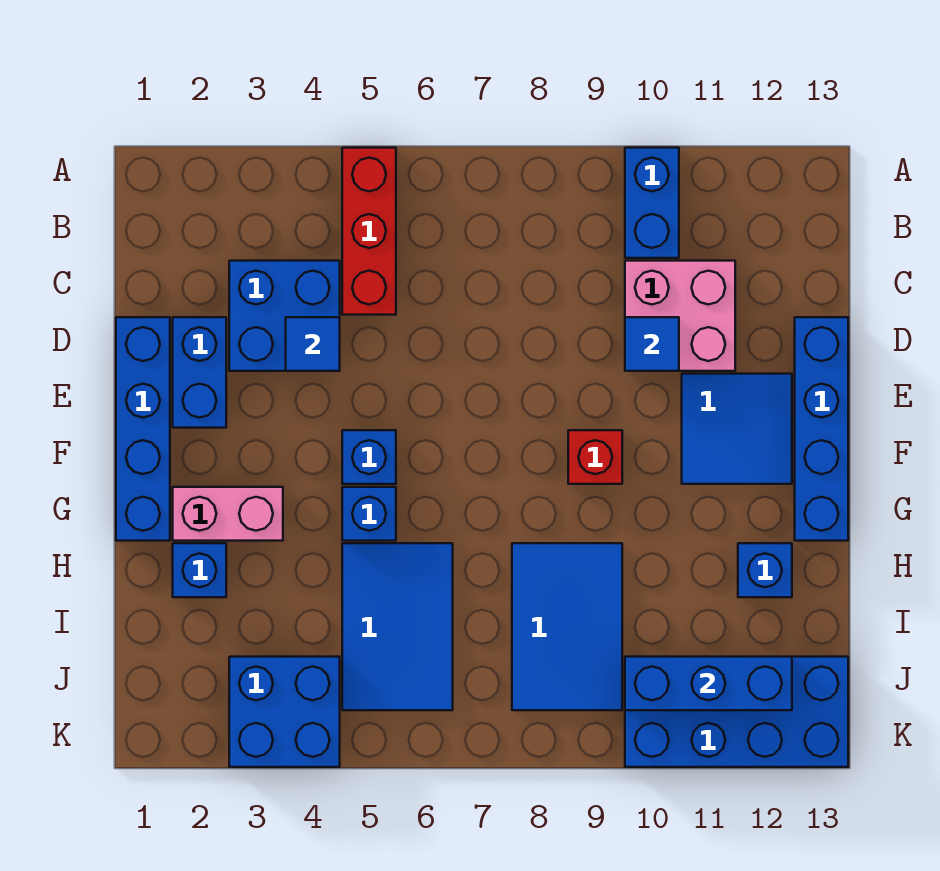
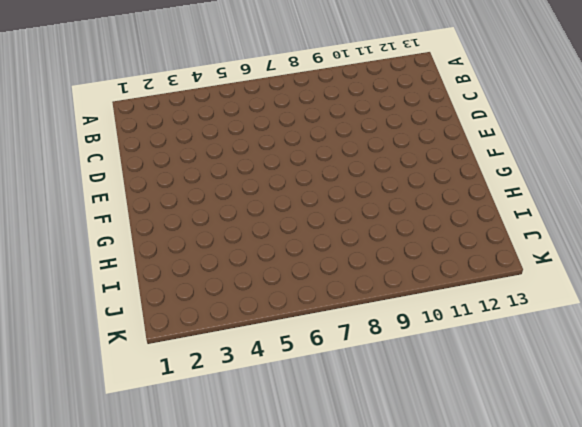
none -> red brick A5:C5 level 1
none -> blue brick A10:B10 level 1
none -> blue brick C3:D4 level 1

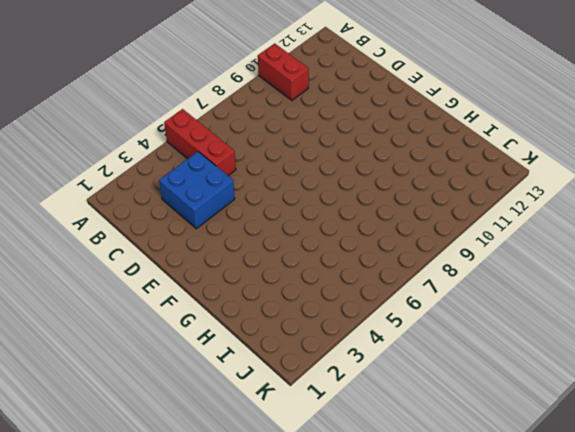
red brick A10:B10 level 1 -> blue brick A10:B10 level 1
none -> pink brick C10:D11 level 1
none -> blue brick D1:G1 level 1
none -> blue brick D2:E2 level 1

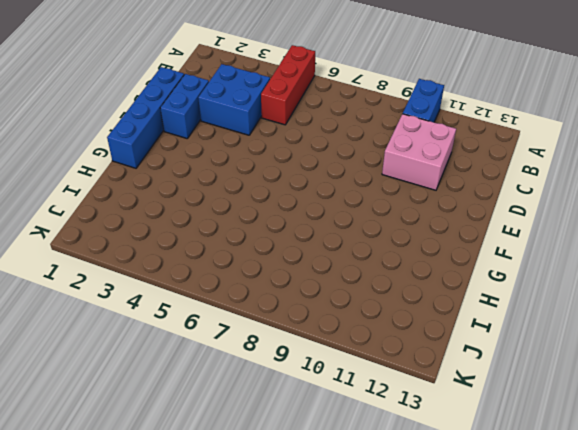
none -> blue brick D13:G13 level 1
none -> blue tile E11:F12 level 1
none -> blue brick F5 level 1

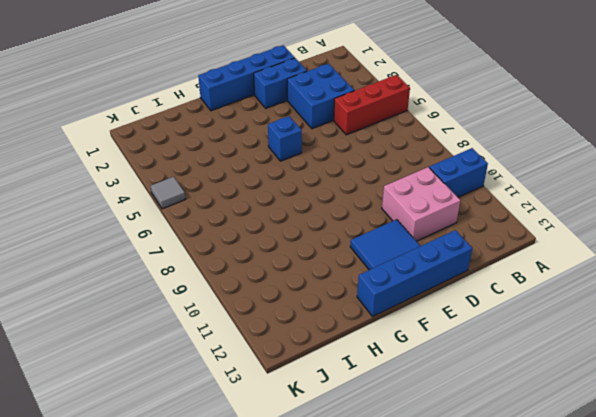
grey tile K5 level 1 -> none
none -> red brick F9 level 1
none -> pink brick G2:G3 level 1
none -> blue brick G5 level 1

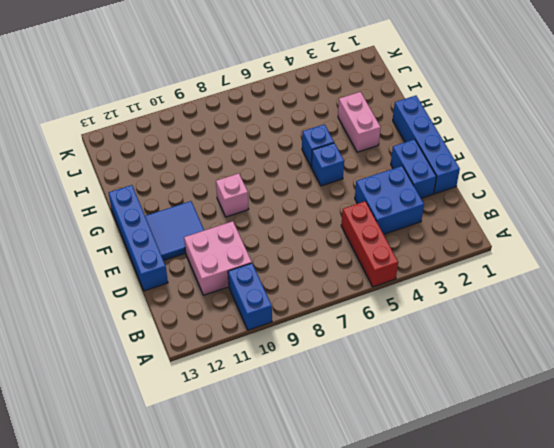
pink brick F9 level 1 -> red brick F9 level 1
pink brick G3:H3 level 1 -> pink brick G2:G3 level 1
none -> blue brick H2 level 1
none -> blue tile H5:J6 level 1
none -> blue tile H8:J9 level 1

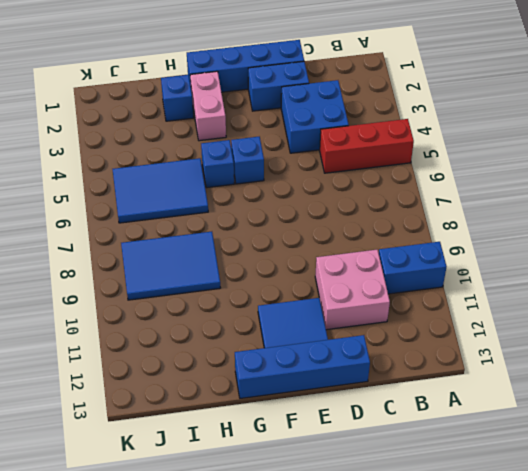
none -> red brick F9 level 1
none -> blue brick H12 level 1
none -> blue brick J3:K4 level 1

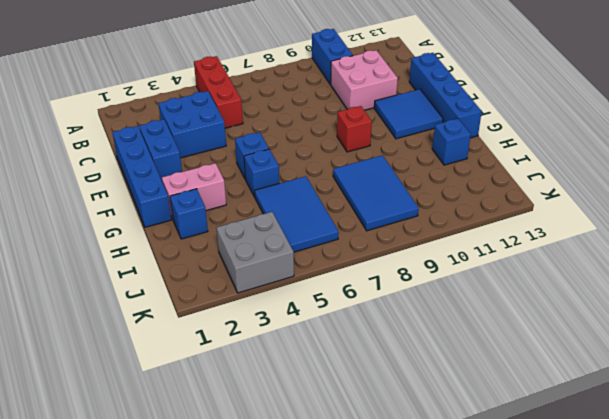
grey brick J3:K4 level 1 -> blue brick J3:K4 level 1
none -> blue brick J10:K13 level 1
none -> blue tile D4 level 2
none -> blue tile D10 level 2

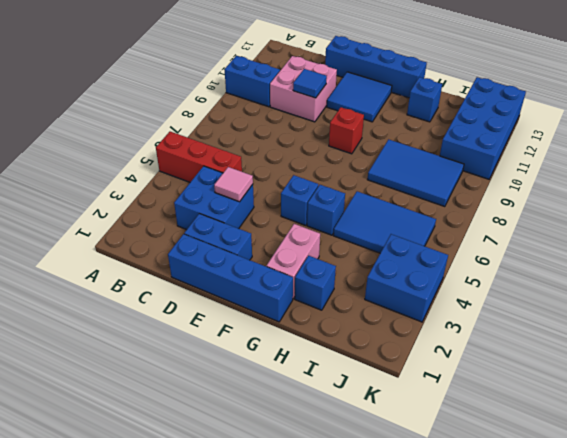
pink tile D4 level 2 -> blue tile D4 level 2
none -> blue brick J10:J12 level 2

